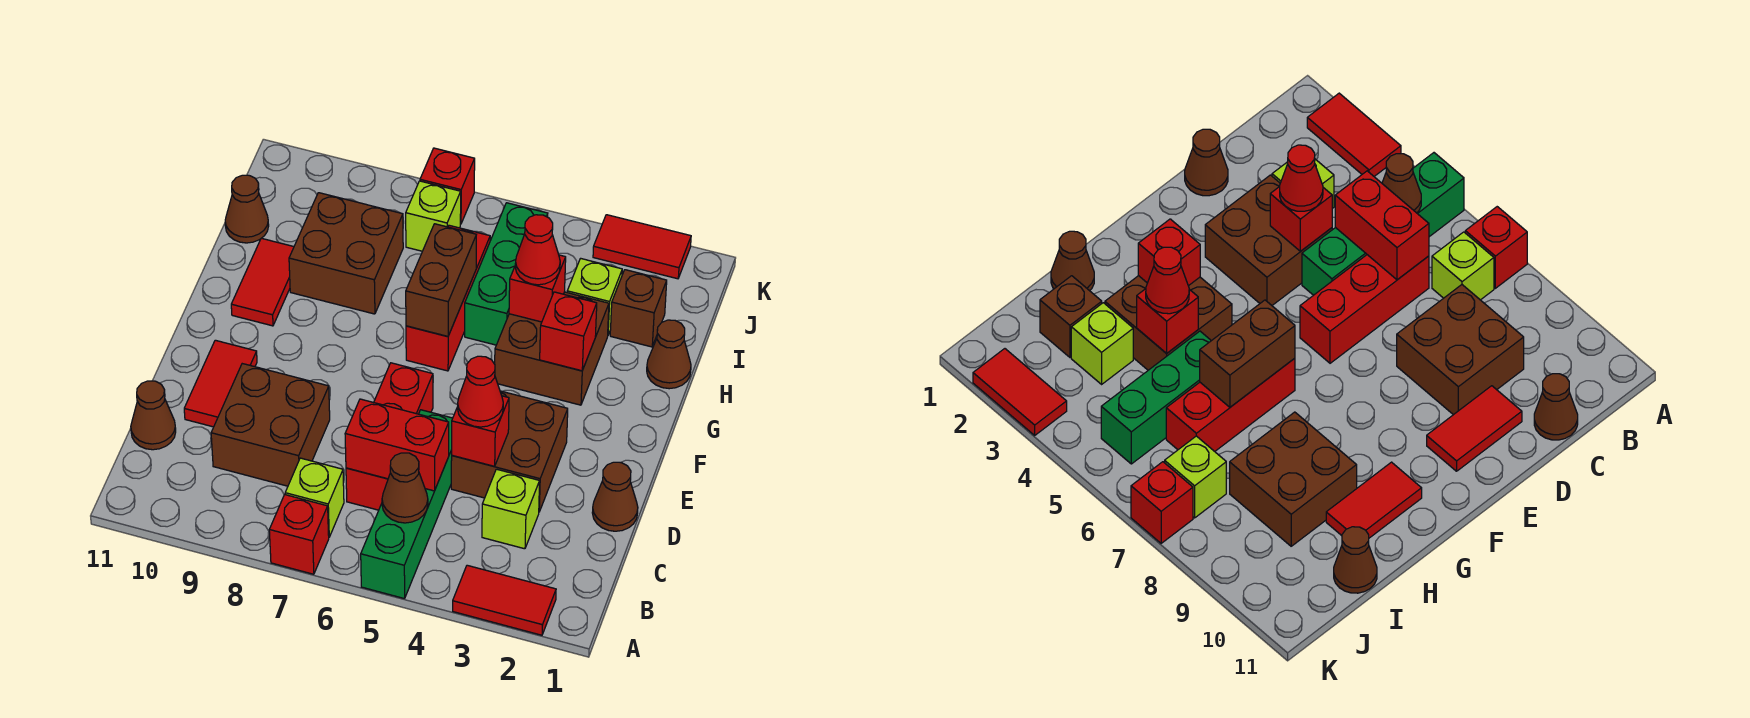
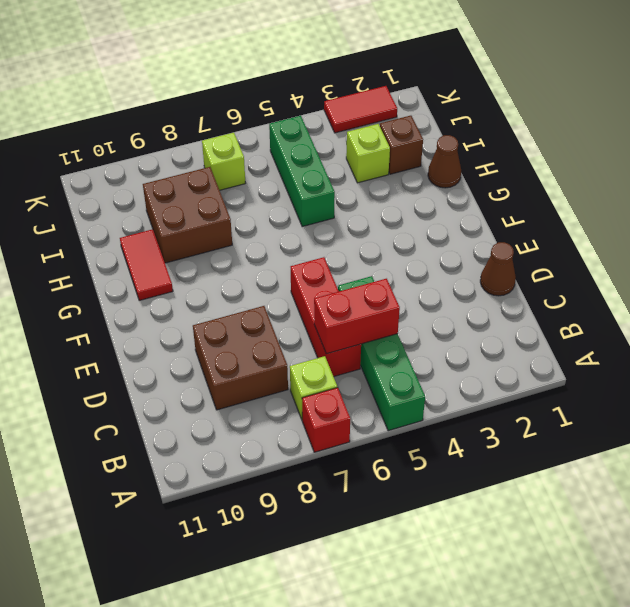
none -> red tile A2:A3 level 1
none -> lime brick C3 level 1
none -> brown cone C11 level 1
none -> brown brick D3:E4 level 1

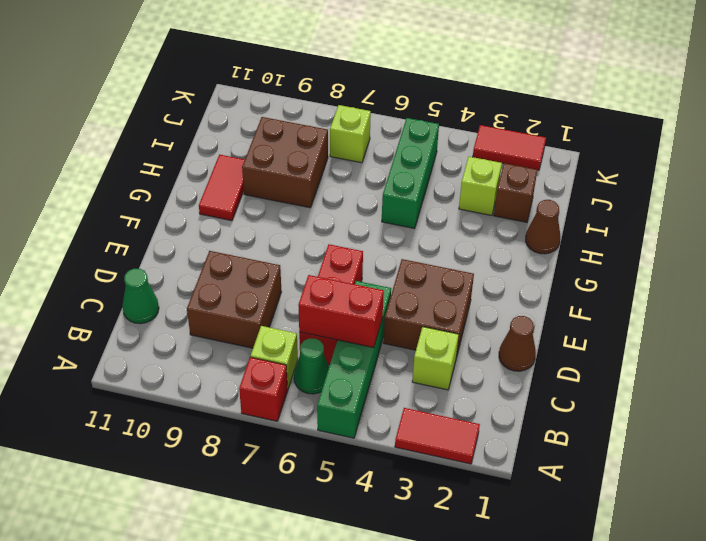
green cone B6 level 1 -> none
green cone C11 level 1 -> brown cone C11 level 1
none -> red tile D10:E10 level 1
none -> brown brick G3:H4 level 1
none -> red brick G6:I6 level 1
none -> brown cone I11 level 1

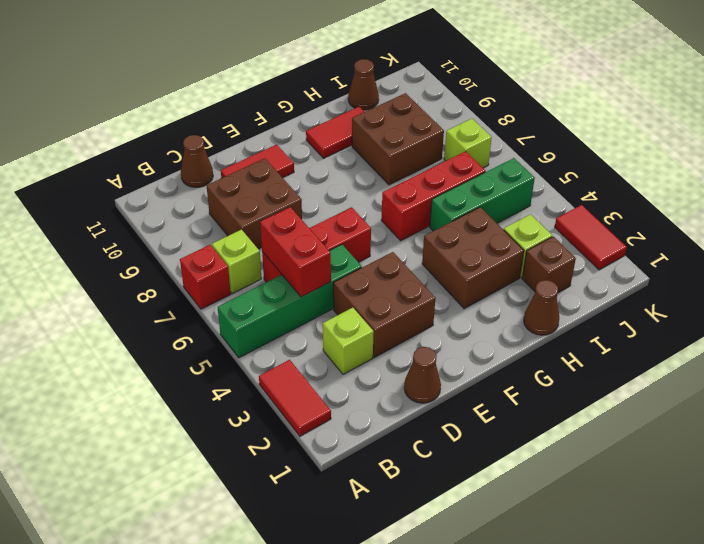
none -> red brick K7 level 1
none -> brown cone B5 level 2
none -> red brick D4 level 2
none -> red brick G3 level 2

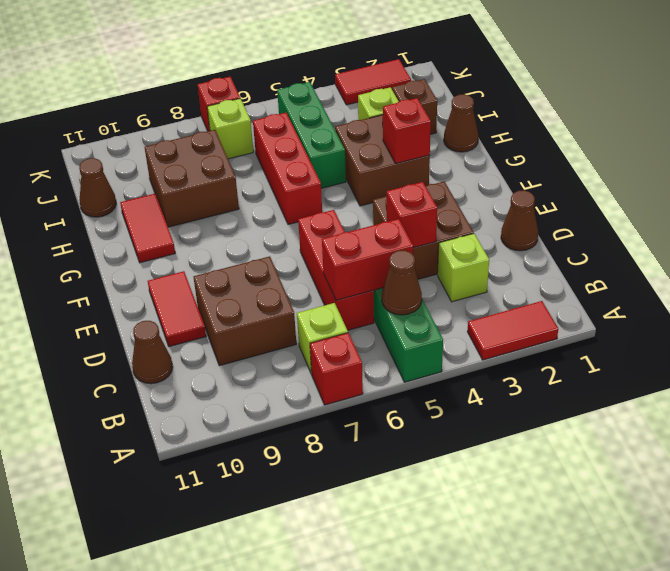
none -> brown brick G6:H6 level 2
none -> red brick H4 level 2
none -> red cone D4 level 3
none -> red cone H4 level 3

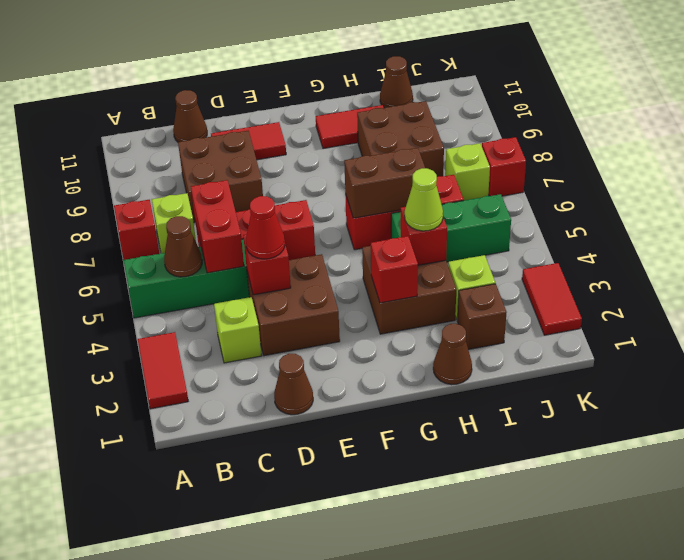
lime cone H4 level 3 -> red cone H4 level 3

